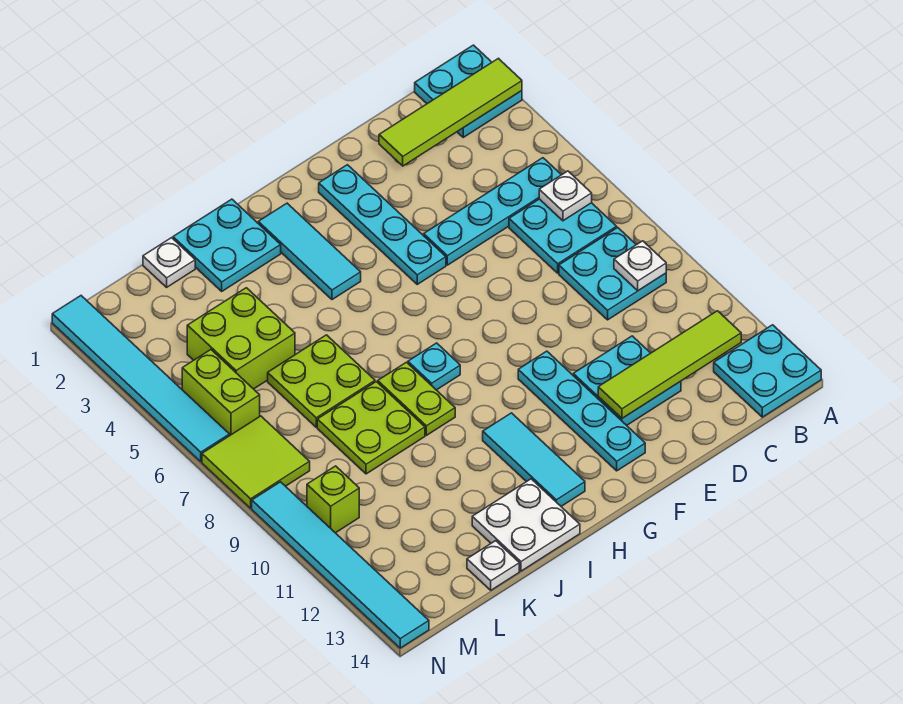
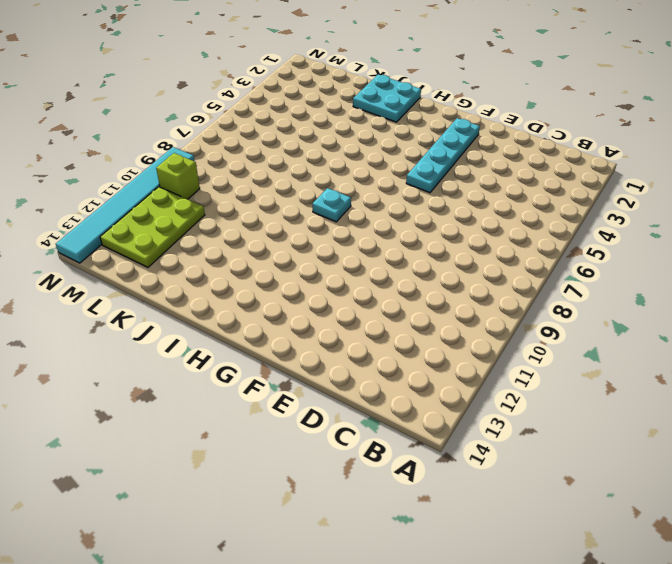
lime plate L11:M13 level 1 -> none
none -> cyan plate A1:B2 level 1
none -> cyan plate A13:B14 level 1
none -> cyan plate B5:E5 level 1

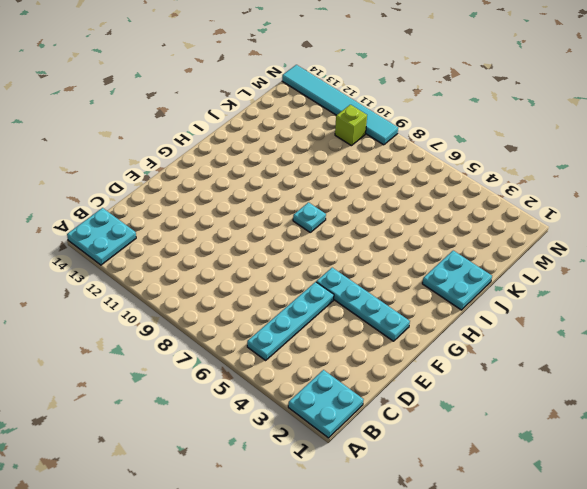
none -> cyan plate B6:C7 level 1
none -> cyan plate B8:C9 level 1
none -> cyan plate D11:E12 level 1

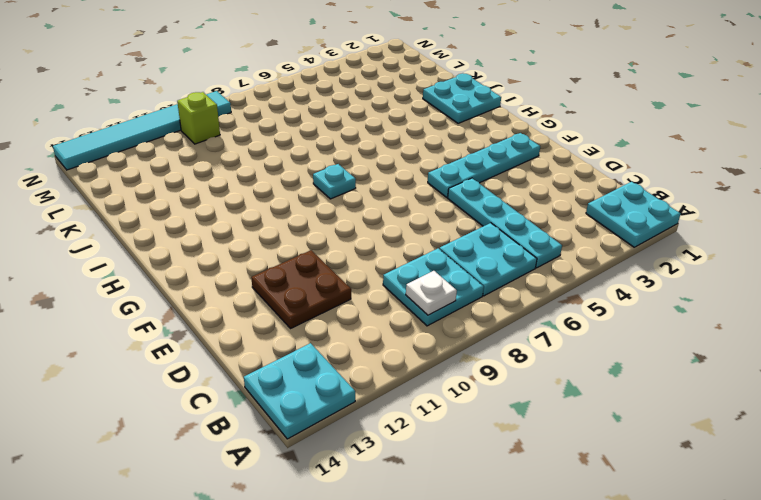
brown plate D11:E12 level 1 -> cyan plate D11:E12 level 1
none -> cyan plate F10:F13 level 1
none -> cyan tile H2:H4 level 1
none -> cyan tile H11:H13 level 1

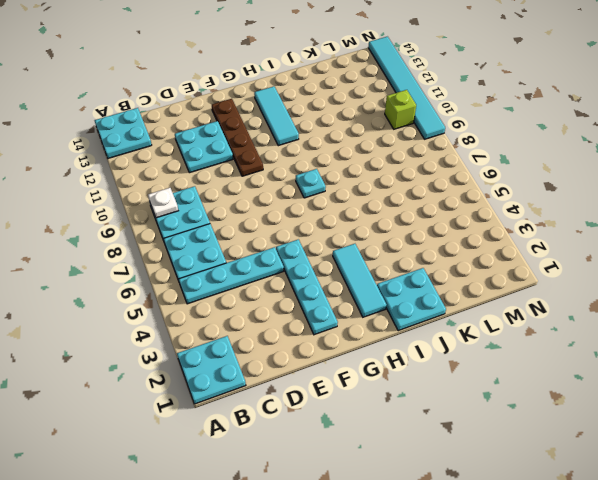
brown plate F10:F13 level 1 -> cyan plate F10:F13 level 1
none -> lime plate I8:I9 level 1
none -> white plate I13:J14 level 1
none -> lime plate J6:K7 level 1

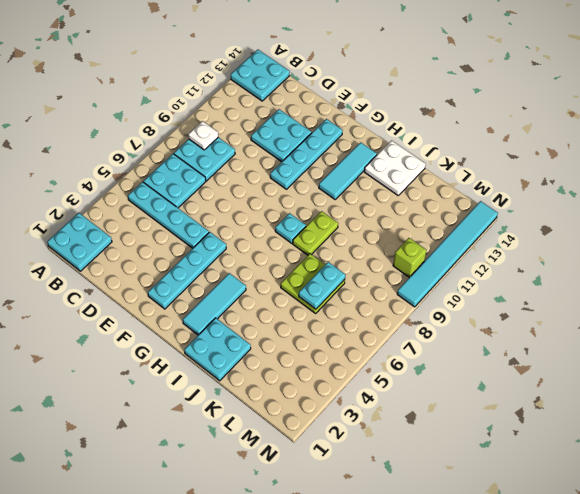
cyan plate K6:K7 level 2 -> none
none -> lime plate J8:K9 level 1
none -> white plate K1 level 1
none -> lime brick K4:L5 level 1

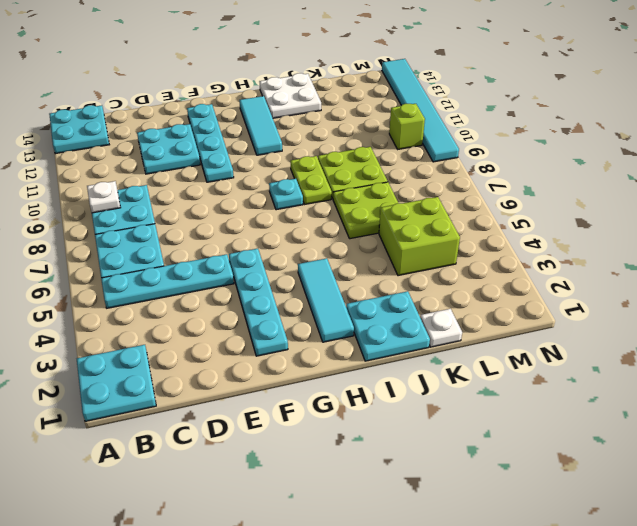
none -> white plate K14 level 1
none -> lime brick M5:M6 level 1
none -> lime tile M7:N8 level 1

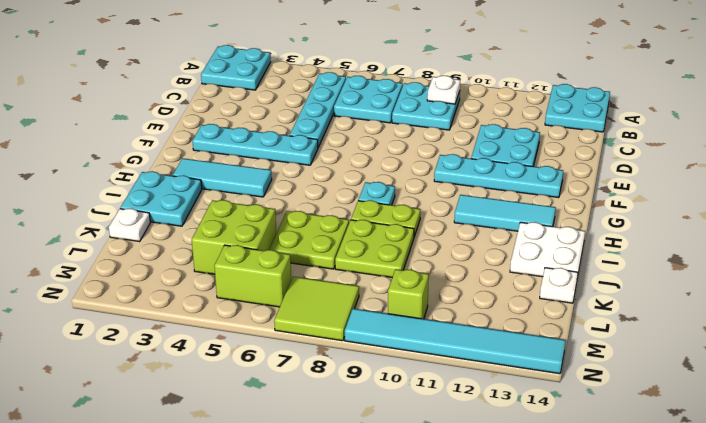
none -> cyan tile N1:N6 level 1
none -> lime tile A2:D2 level 2
none -> white plate B6 level 2

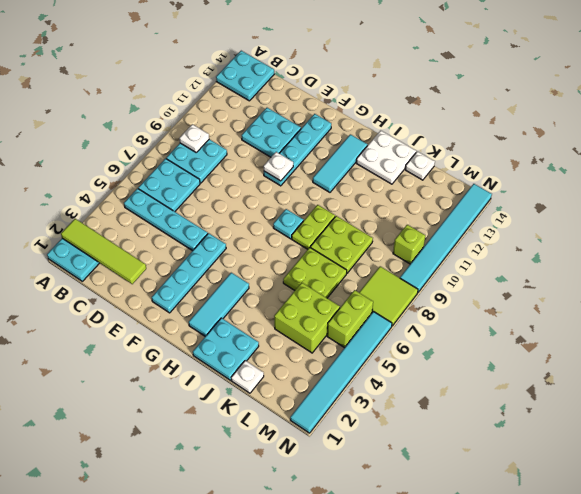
white plate F10 level 2 -> white plate B6 level 2
none -> lime tile B12:E12 level 2

